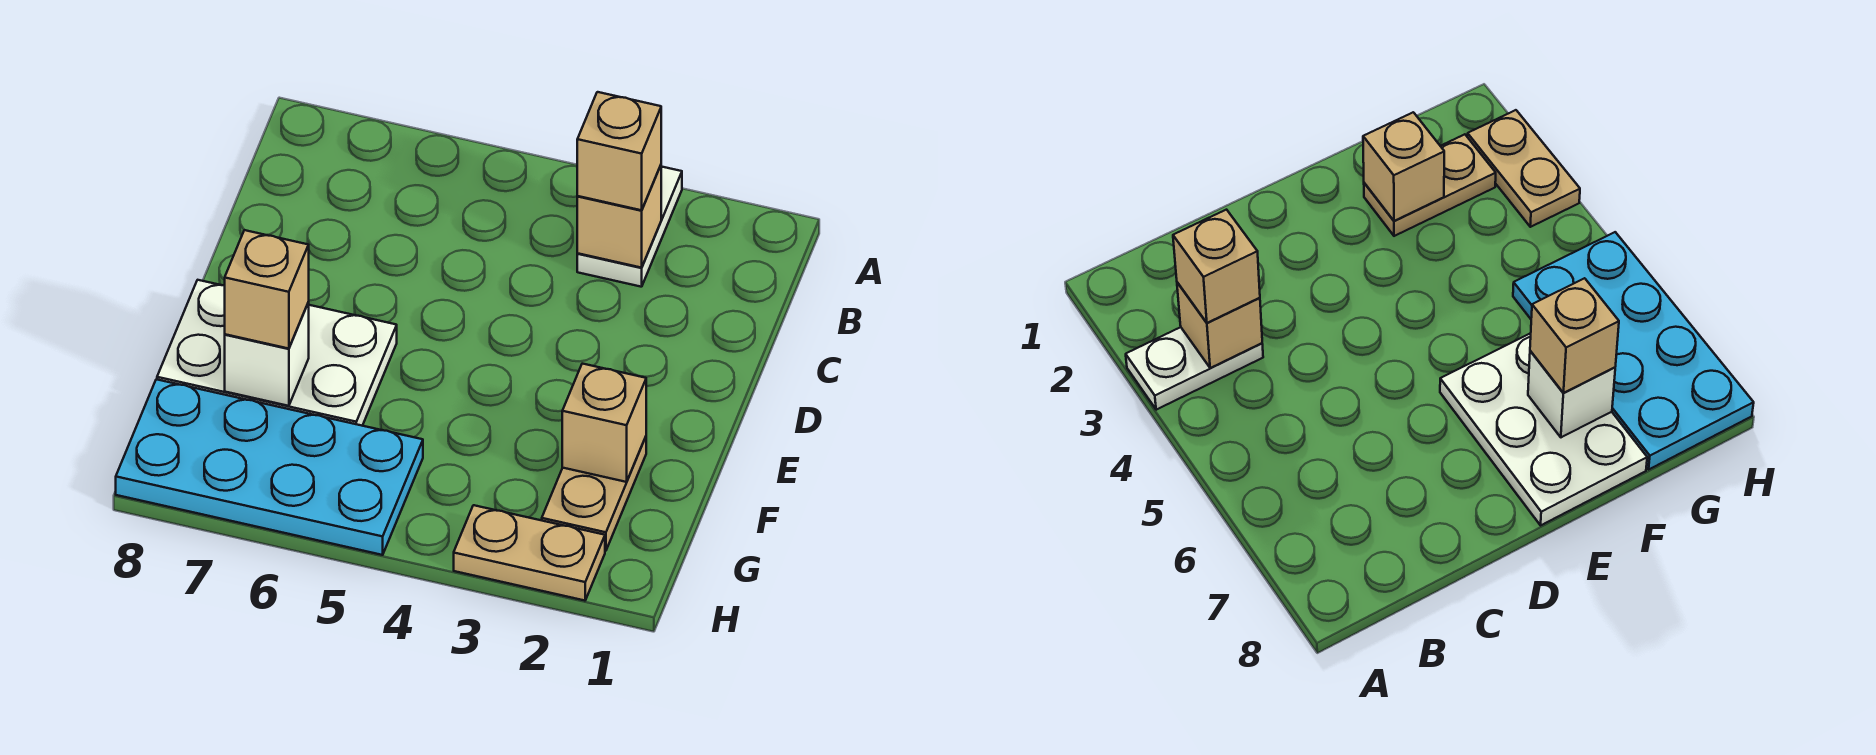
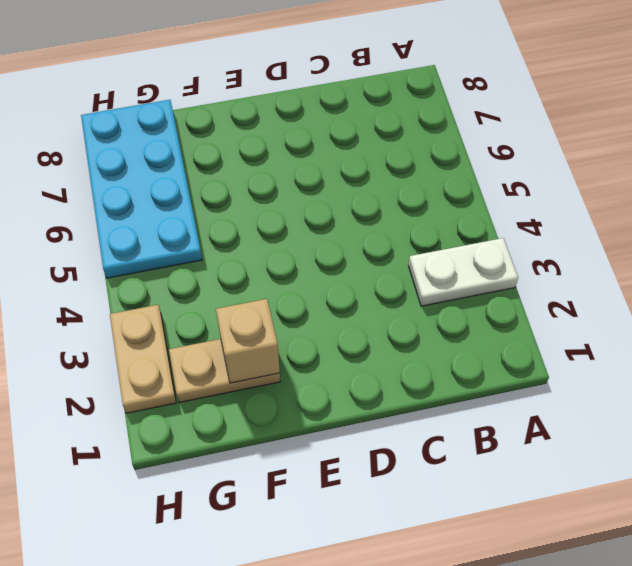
none -> white plate E6:F8 level 1
none -> tan brick B3 level 2

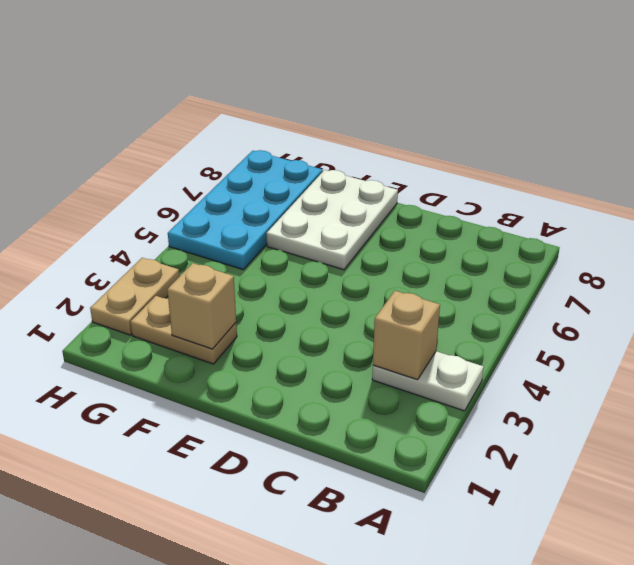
none -> white brick F7 level 2
none -> tan brick B3 level 3

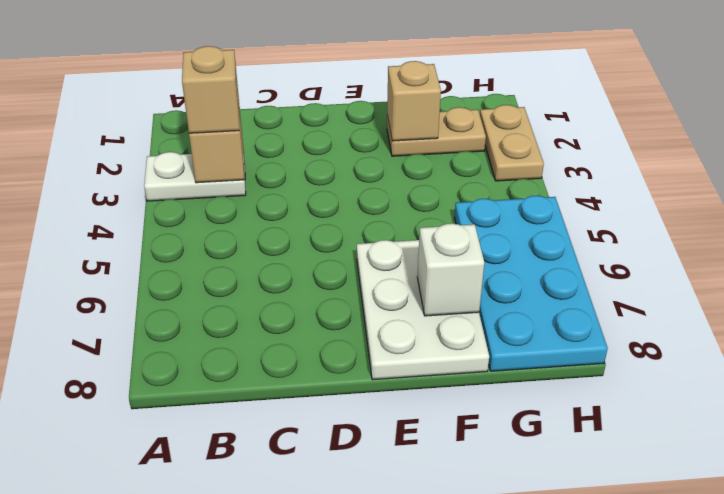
none -> tan brick F7 level 3

